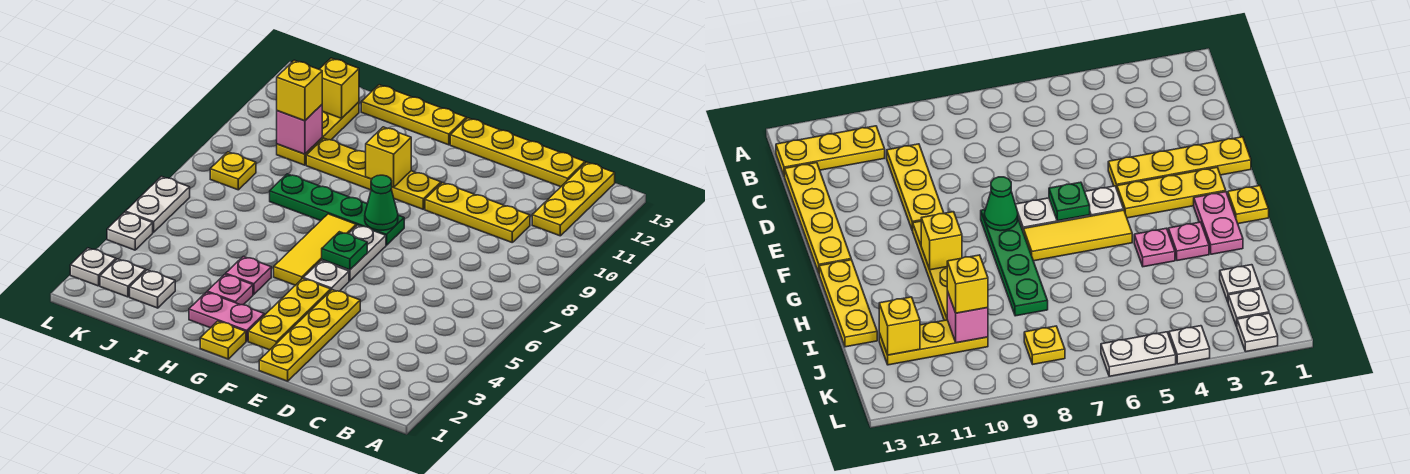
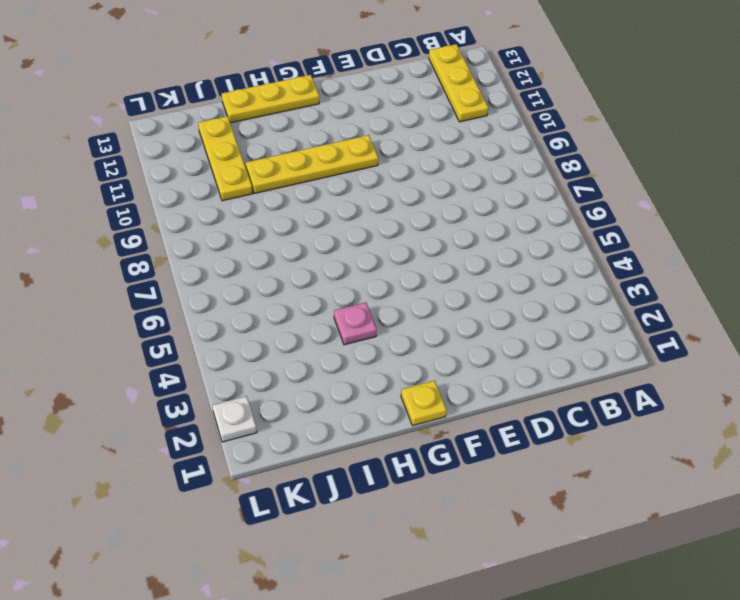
none -> yellow plate C10:E10 level 1
none -> yellow plate C13:F13 level 1
none -> yellow plate E1:E4 level 1

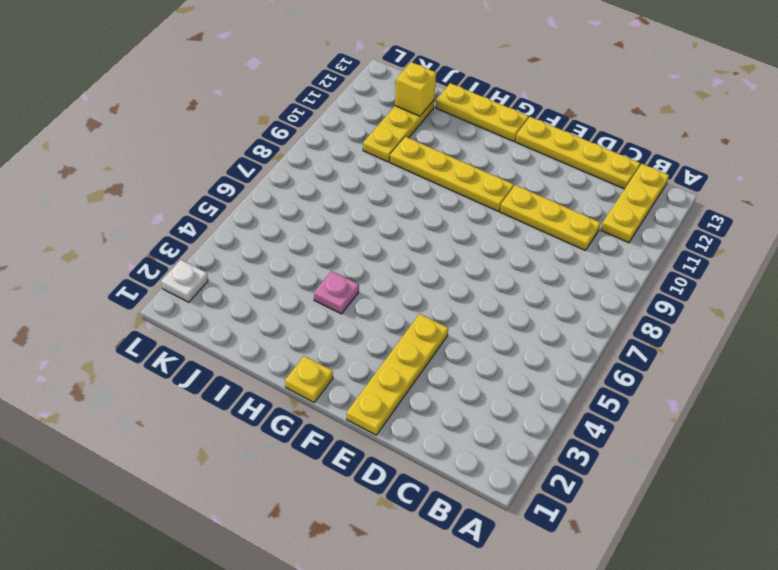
none -> yellow plate F2:F4 level 1
none -> white plate F5 level 1
none -> white plate F6:F7 level 1

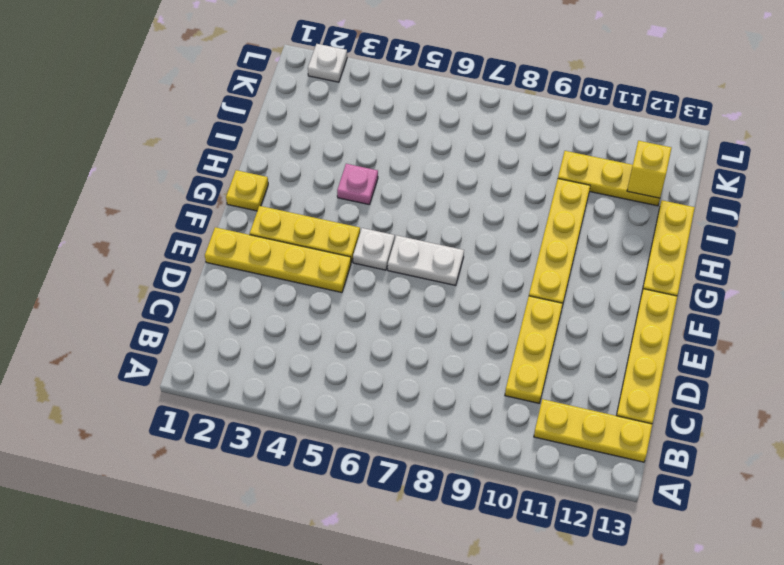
none -> green plate F8:I8 level 1
none -> pink plate G2:H2 level 1
none -> yellow tile G5:G7 level 1

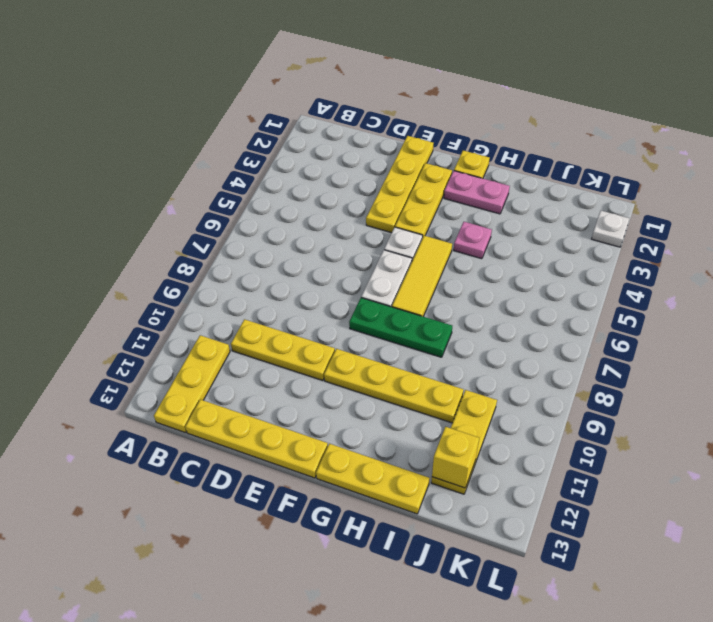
green plate F8:H8 level 1 -> green plate F8:I8 level 1
none -> pink plate H3 level 1
none -> white plate J2 level 1
none -> white plate K2 level 1

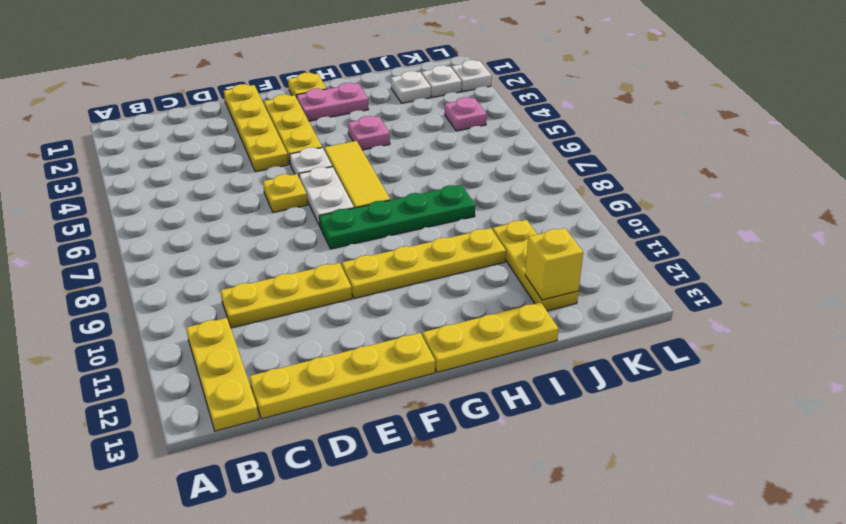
yellow plate E6 level 1 -> yellow plate K8 level 1
pink plate K4 level 1 -> pink plate H3 level 1
none -> white plate L4 level 1
none -> white plate L5:L6 level 1
none -> green plate F6 level 2

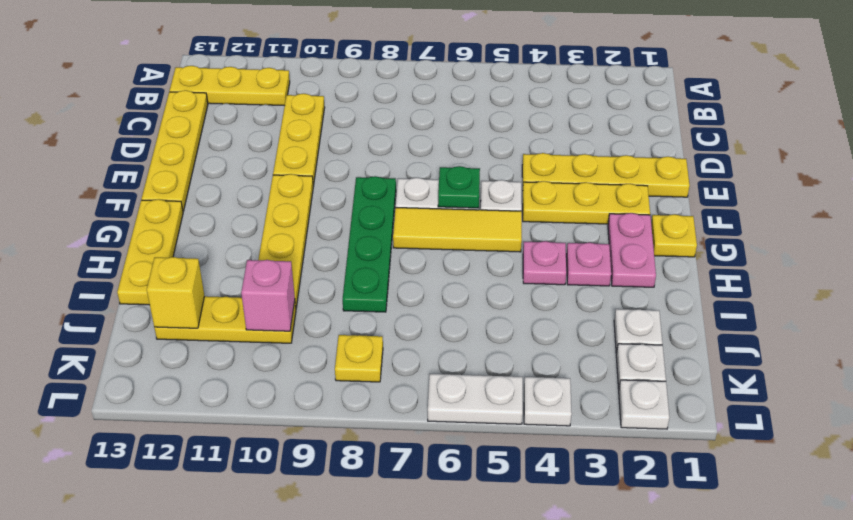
none -> green cone F8 level 2
none -> yellow brick G10 level 2
none -> yellow brick J10 level 3

